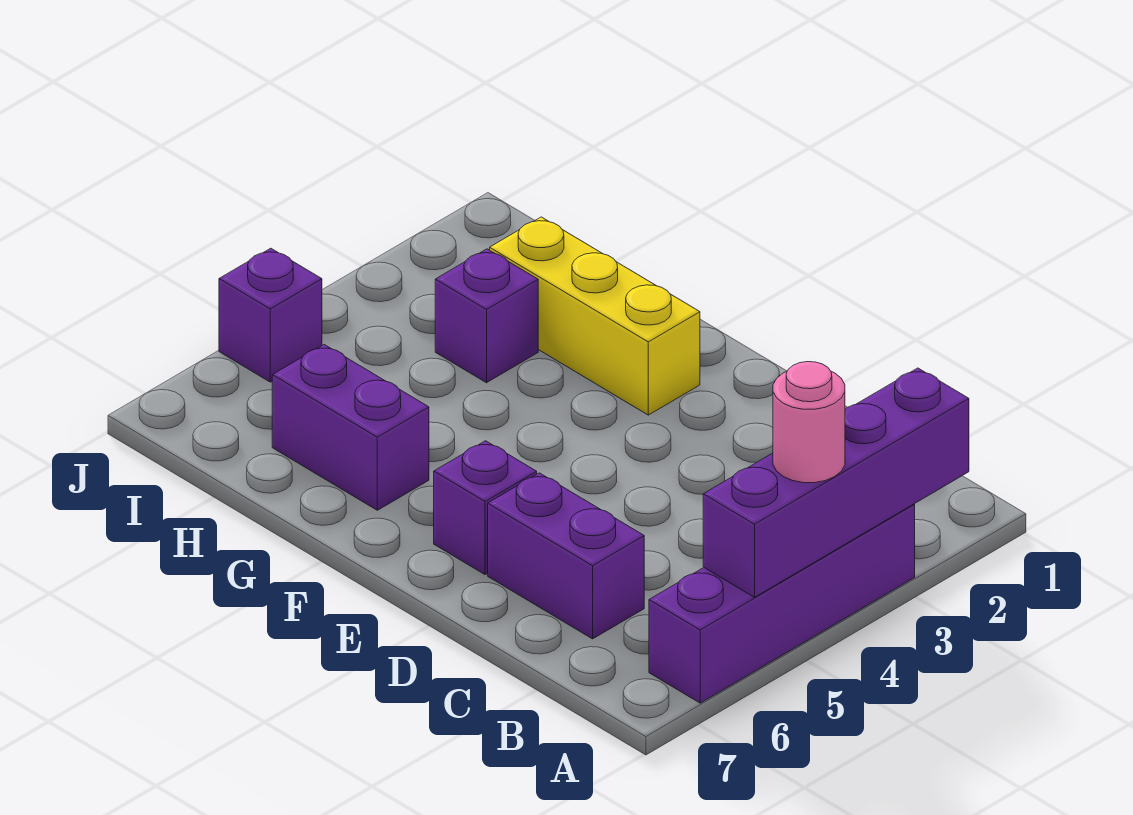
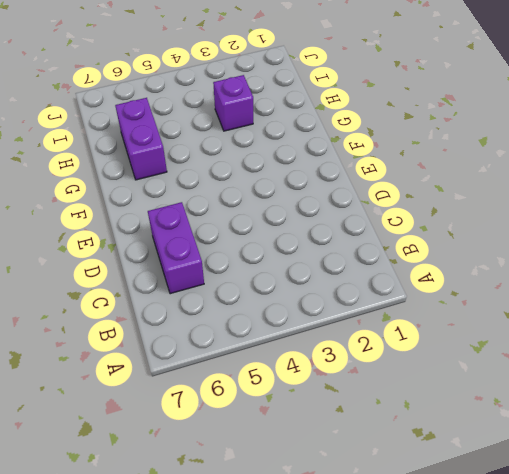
none -> purple brick A3:A6 level 1
none -> purple brick E6 level 1

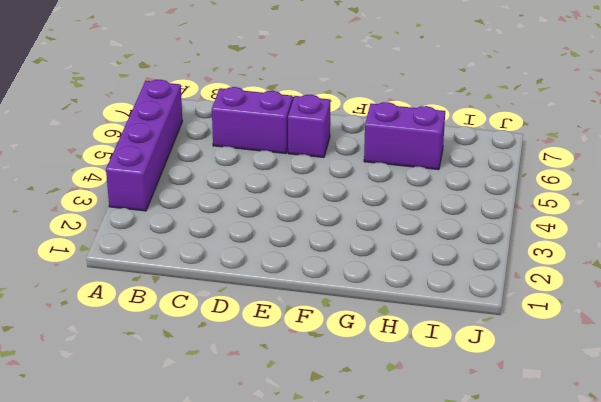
none -> yellow brick F2:H2 level 1
none -> purple brick H3 level 1

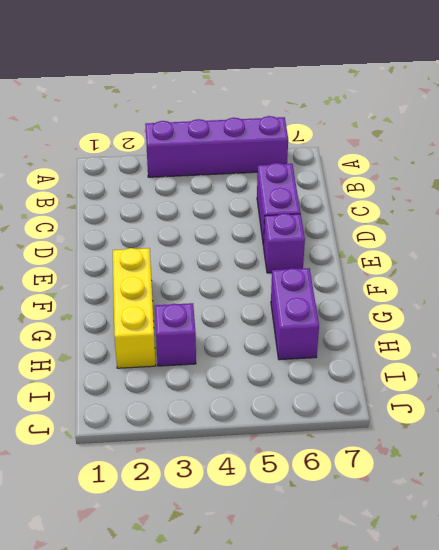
none -> purple brick J5 level 1
none -> purple brick A2:A5 level 2

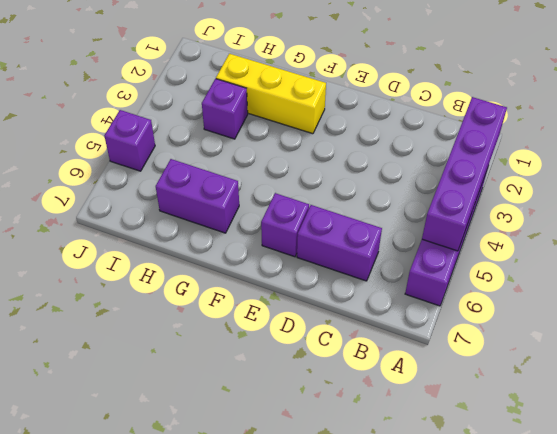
none -> pink round brick A4 level 3

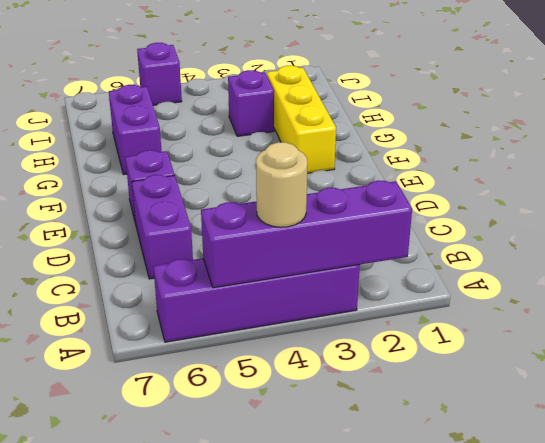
tan round brick A4 level 3 -> pink round brick A4 level 3

